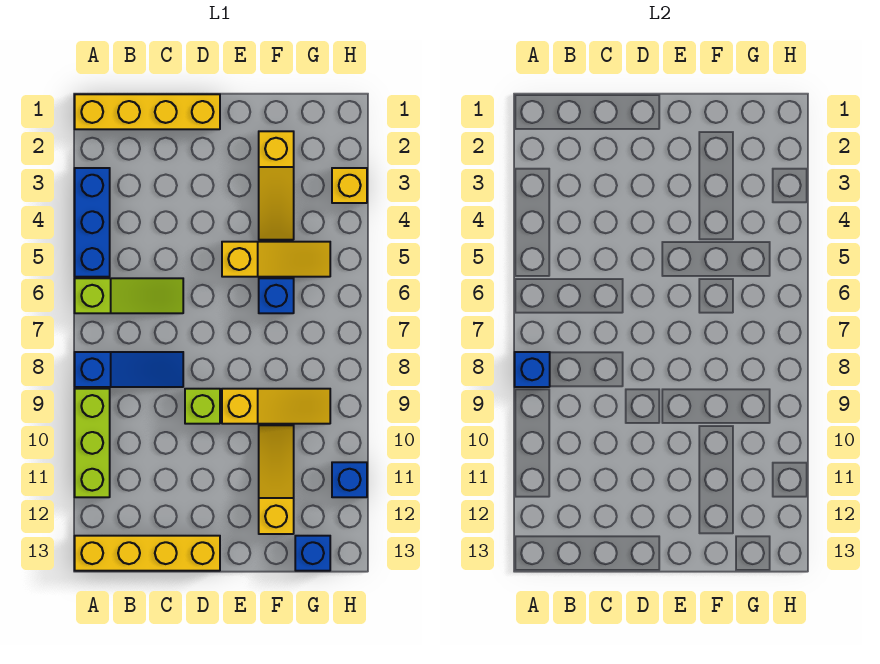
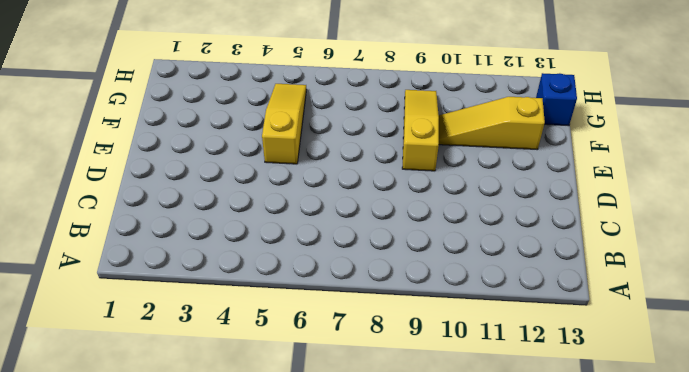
none -> yellow brick A1:D1 level 1
none -> blue brick A3:A5 level 1
none -> lime slope A6:C6 level 1 top A

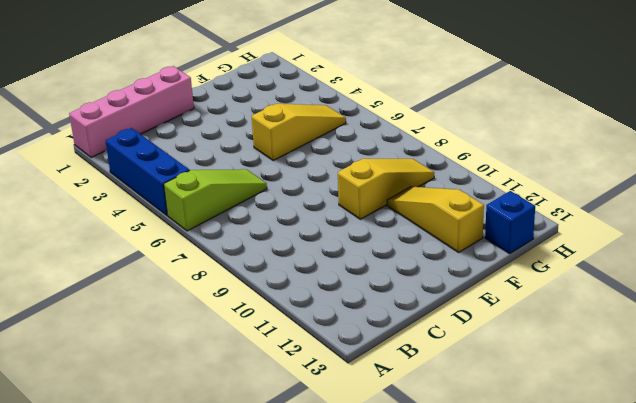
pink brick A1:D1 level 1 -> yellow brick A1:D1 level 1
none -> blue slope A8:C8 level 1 top A
none -> lime brick A9:A11 level 1
none -> yellow brick A13:D13 level 1

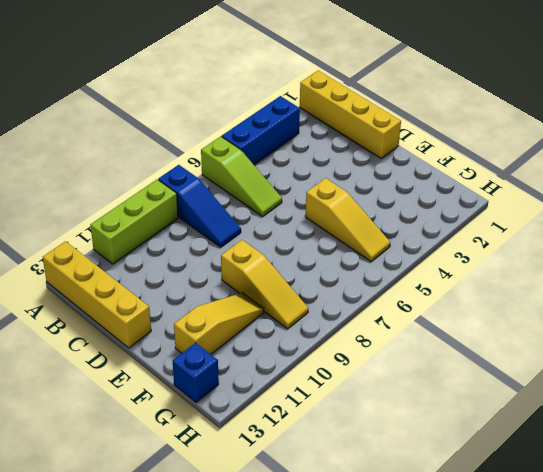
none -> lime brick D9 level 1
none -> yellow slope F2:F4 level 1 top 2
none -> blue brick F6 level 1

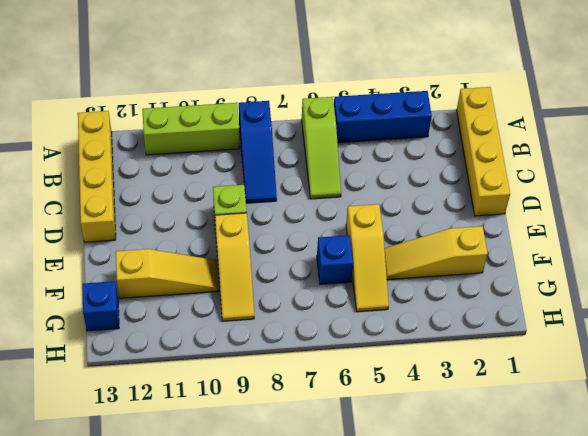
none -> yellow brick H3 level 1
none -> blue brick H11 level 1
none -> blue brick A8 level 2

